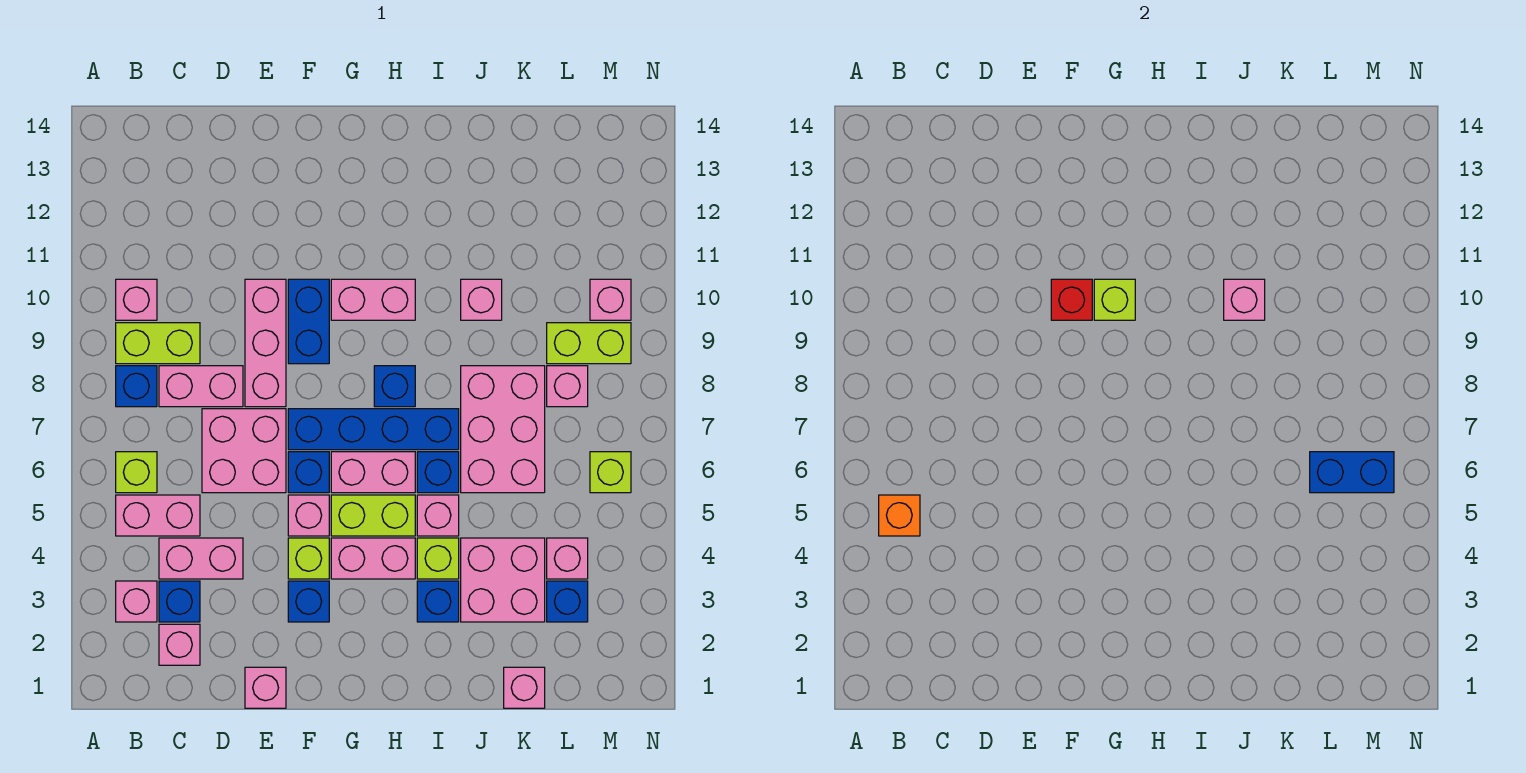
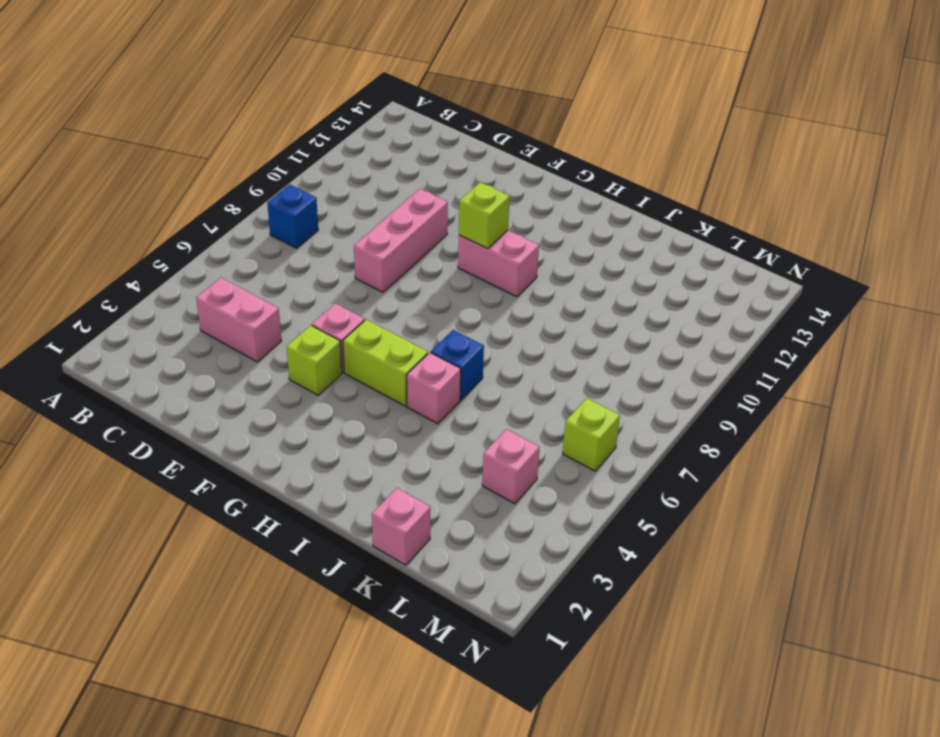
none -> pink brick B3 level 1
none -> pink brick B5:C5 level 1
none -> lime brick B6 level 1
none -> lime brick B9:C9 level 1

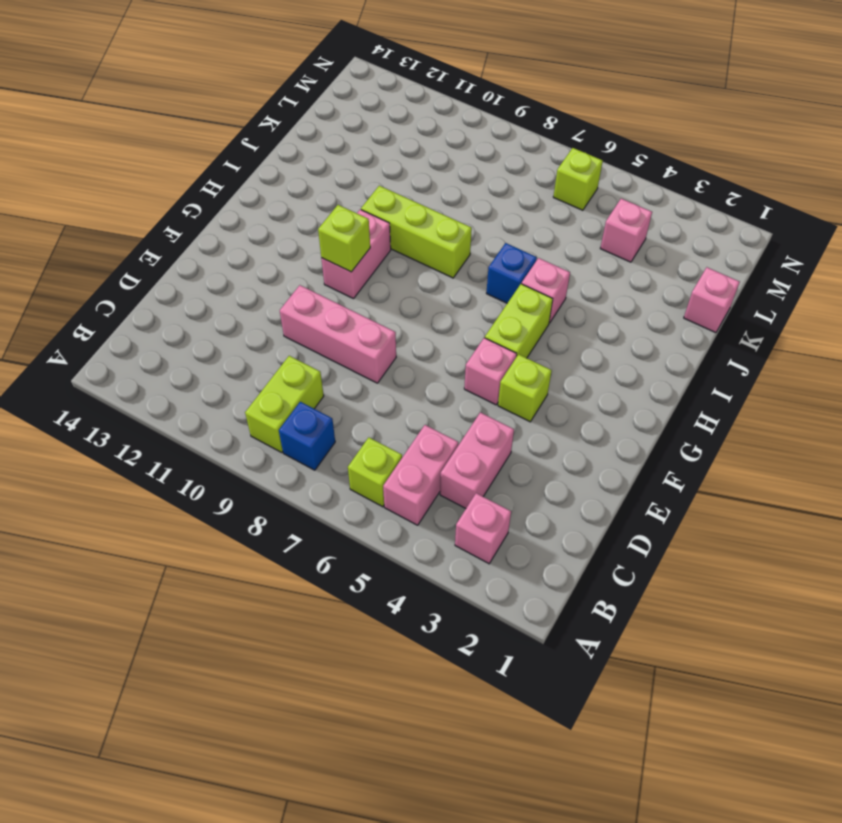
lime brick I8:I10 level 1 -> none
none -> pink brick B10 level 1
none -> pink brick C2 level 1
none -> blue brick C3 level 1
none -> pink brick C8:D8 level 1

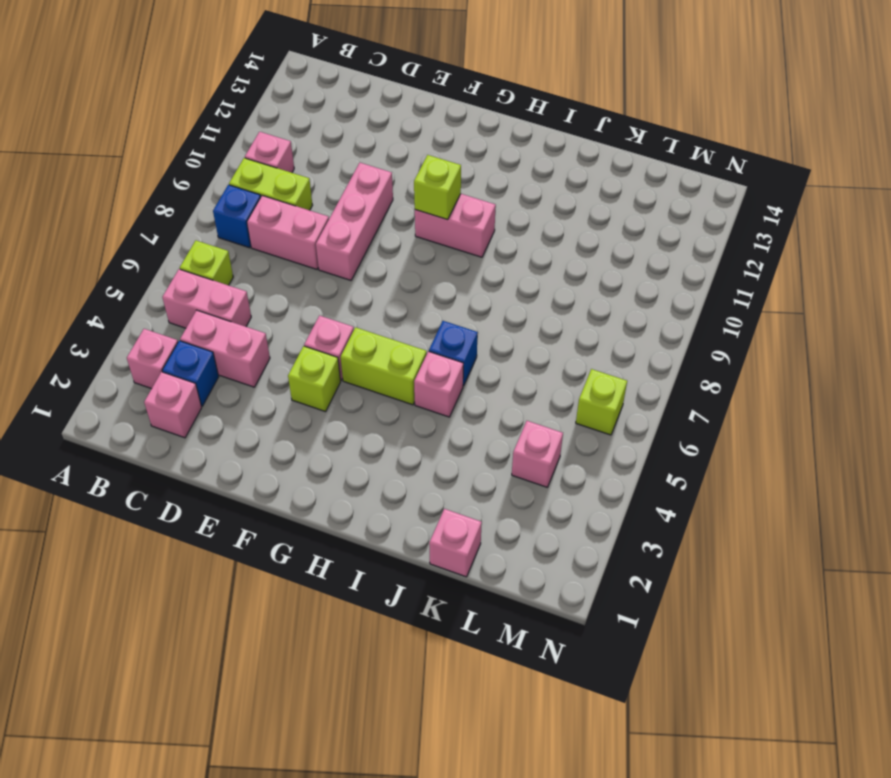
none -> pink brick D6:E7 level 1
none -> pink brick E1 level 1
none -> blue brick F3 level 1
none -> blue brick F6 level 1

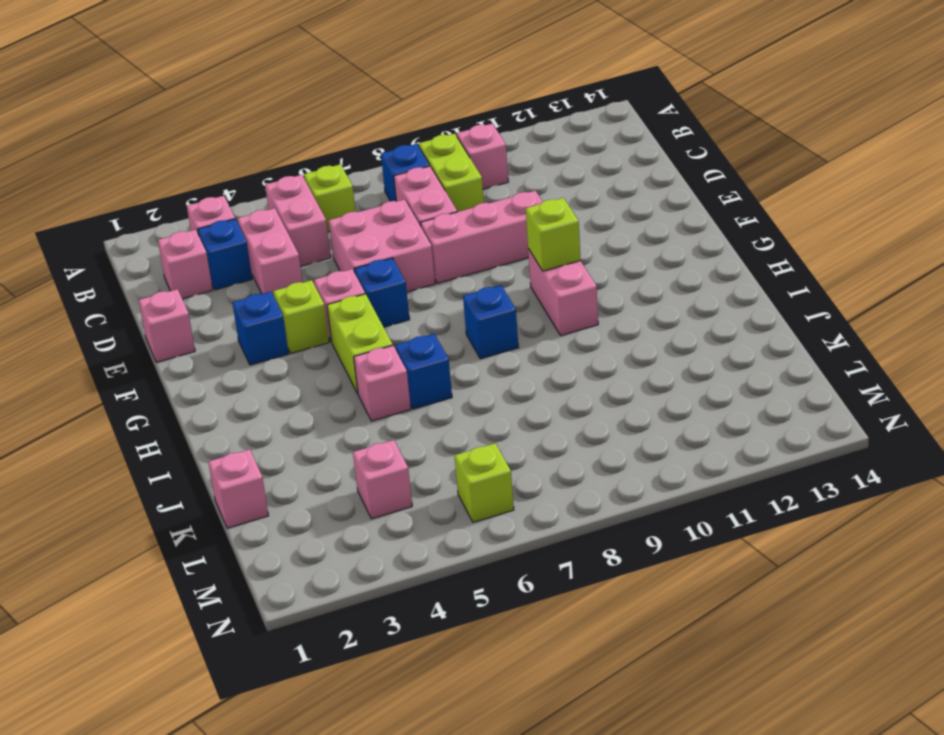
none -> blue brick F7:I7 level 1
none -> blue brick F9:F10 level 1
none -> pink brick G4:H4 level 1
none -> pink brick G6:H6 level 1

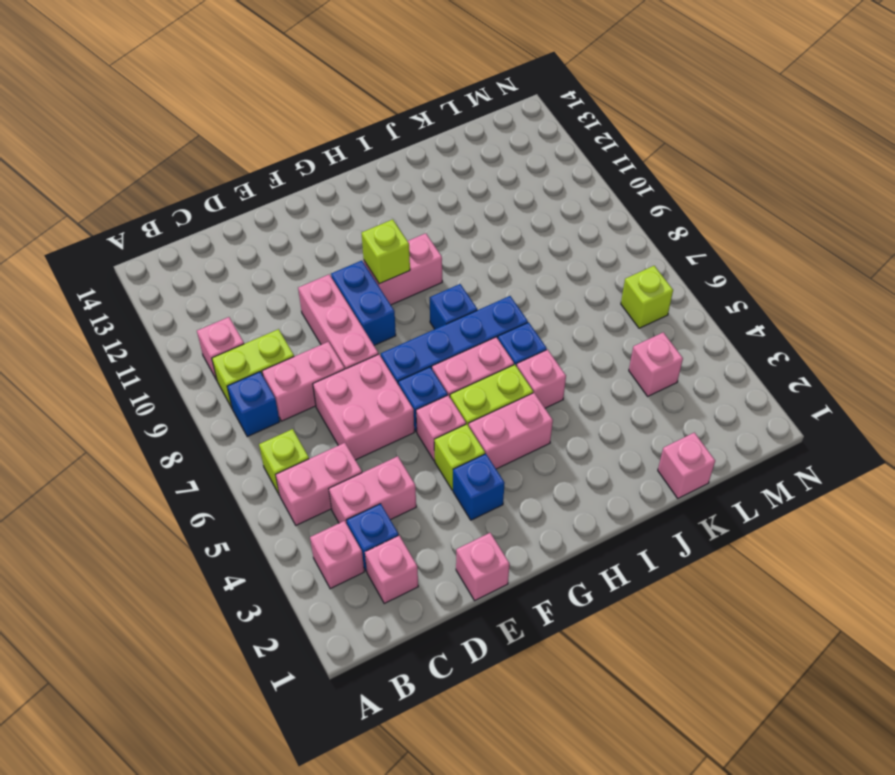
none -> blue brick I3 level 1
none -> lime brick I4 level 1
none -> pink brick J3:K4 level 1
none -> pink brick J6:K8 level 1

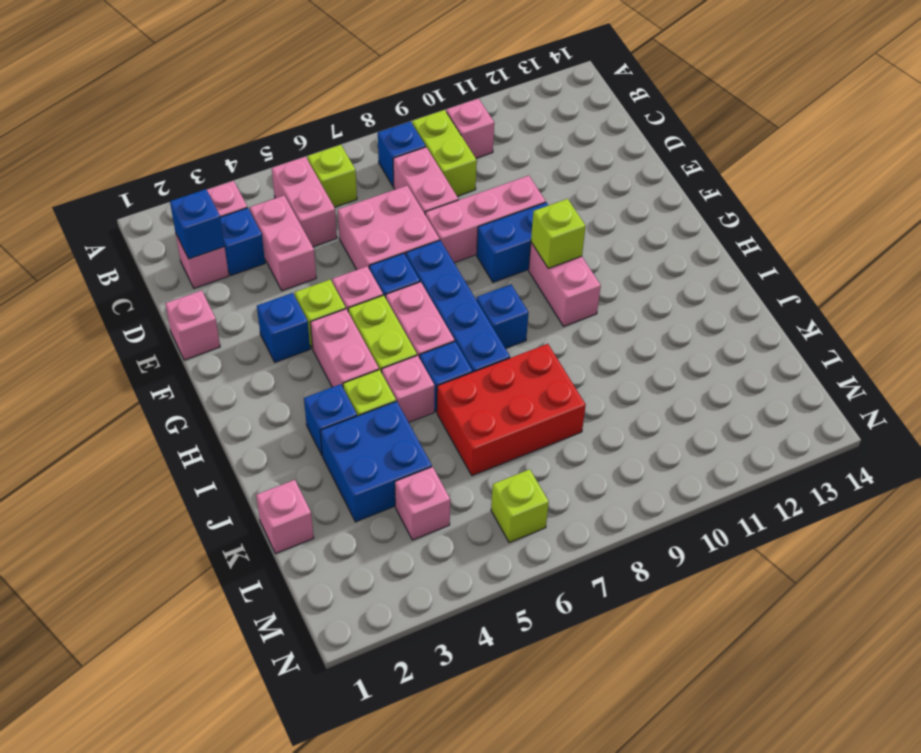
blue brick C2 level 2 -> blue brick L3 level 1
blue brick J3:K4 level 1 -> pink brick J3:K4 level 1
red brick J6:K8 level 1 -> pink brick J6:K8 level 1
none -> pink brick J10 level 1
none -> pink brick L8 level 1
none -> lime brick L9:M9 level 1
none -> pink brick M10 level 1

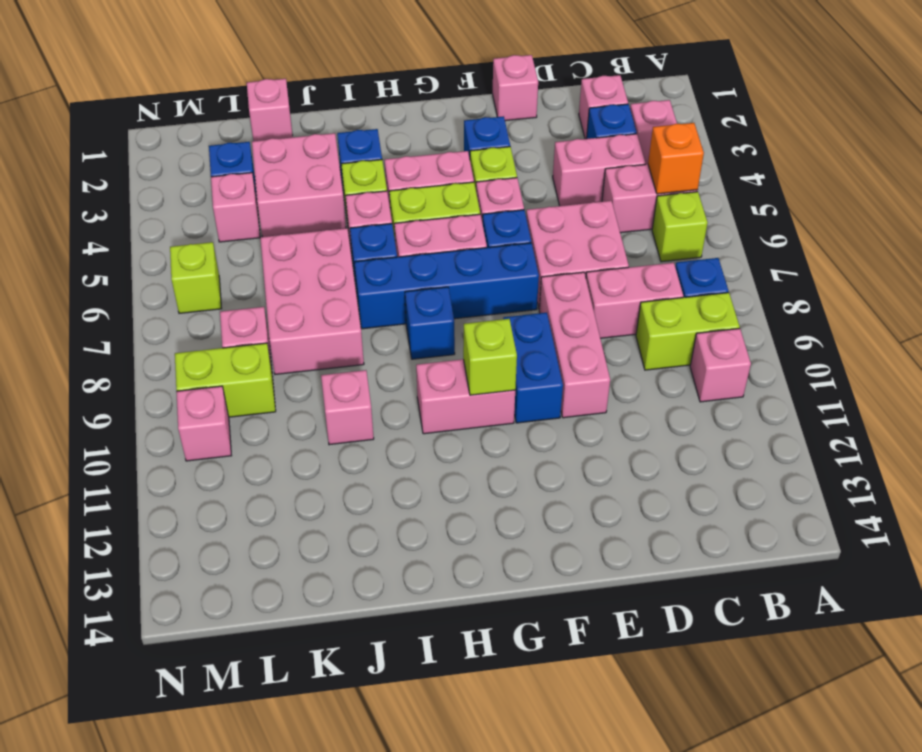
none -> red brick F10 level 2
none -> pink brick J10 level 2
none -> blue brick L6:M6 level 2

